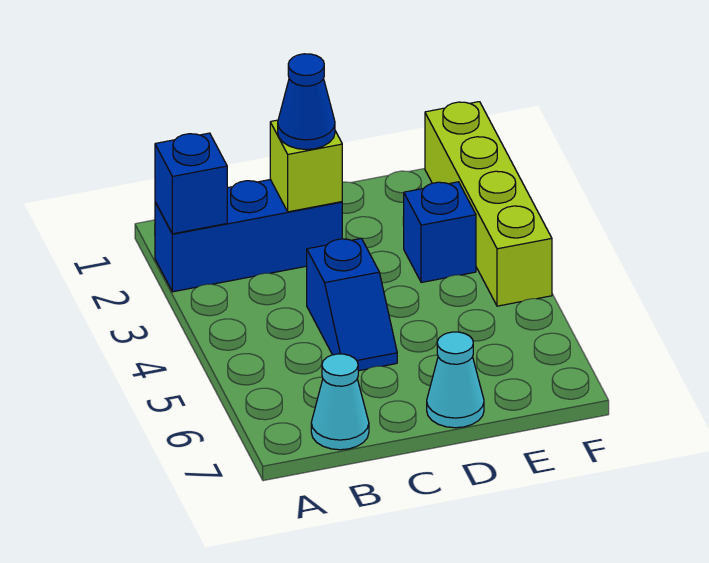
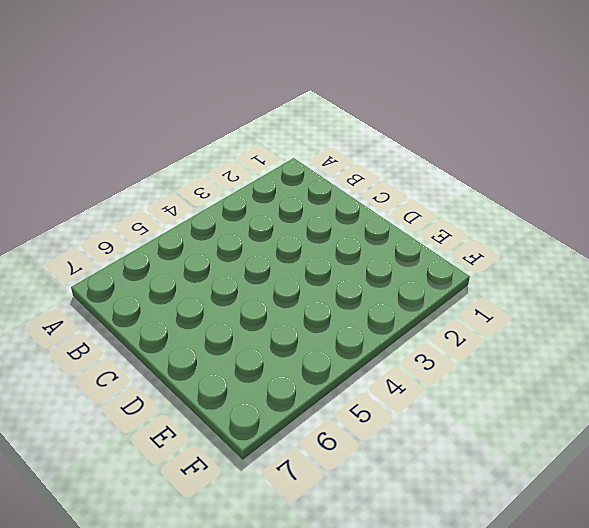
none -> blue brick A2:C2 level 1
none -> cyan cone B7 level 1

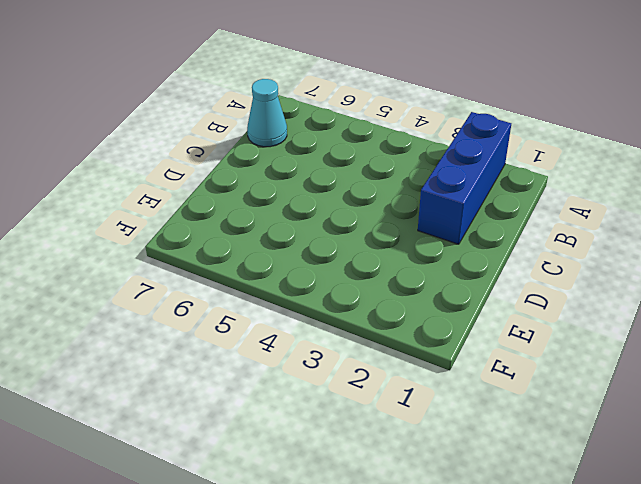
none -> blue slope C4:C5 level 1 top 4
none -> cyan cone D7 level 1

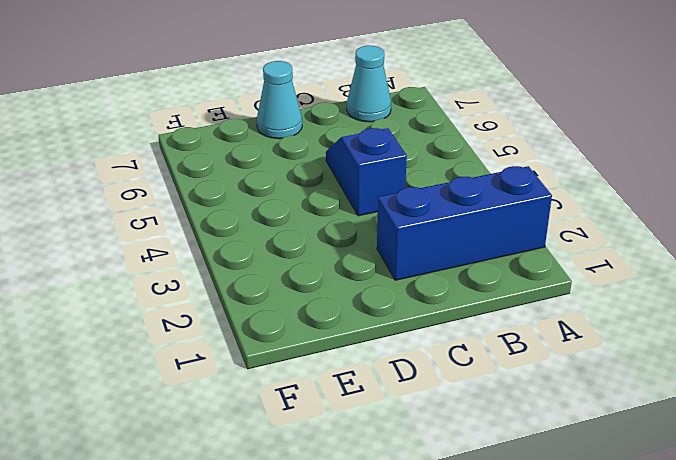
none -> blue brick E3 level 1
none -> lime brick F1:F4 level 1

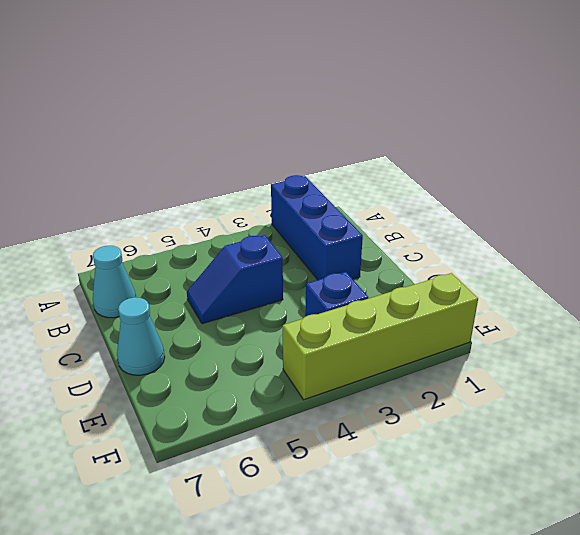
none -> blue brick A2 level 2
none -> lime brick C2 level 2

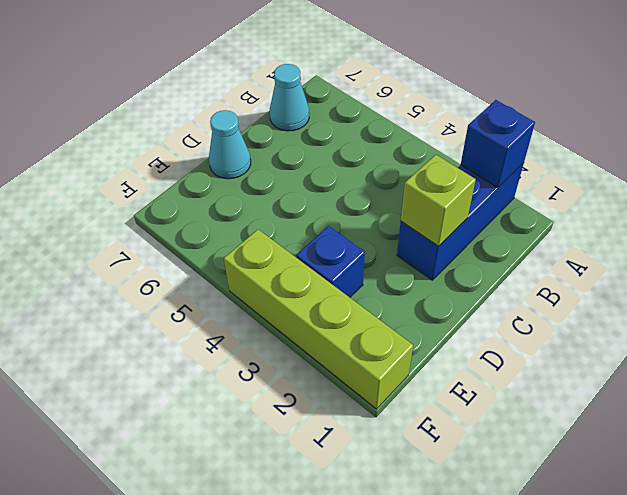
none -> blue slope C4:C5 level 1 top 4
none -> blue cone C2 level 3

